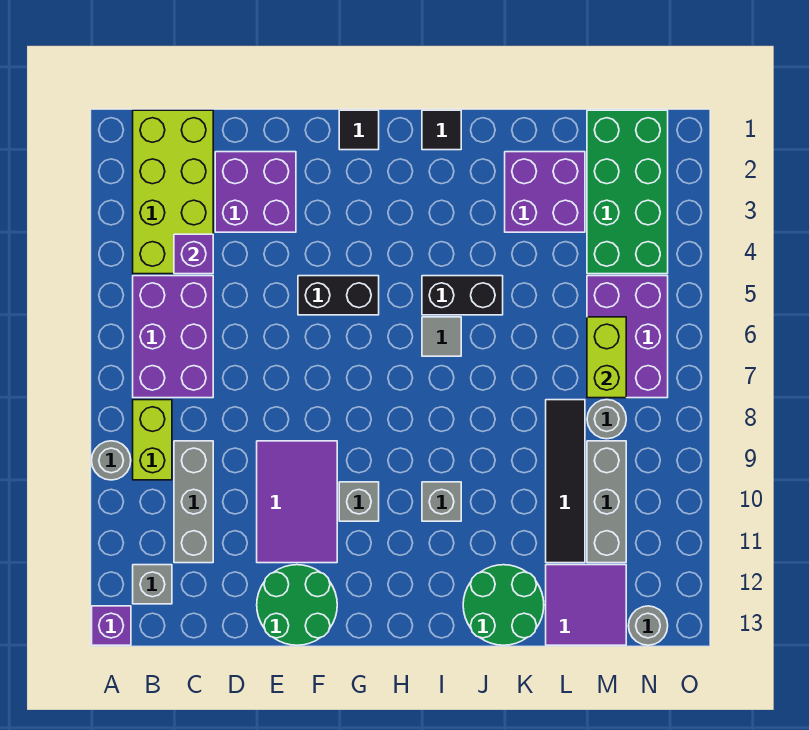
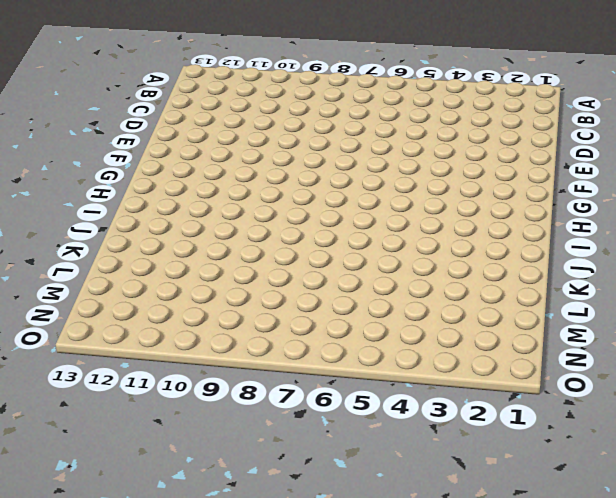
none -> grey round brick A9 level 1
none -> purple brick A13 level 1
none -> lime brick B1:C4 level 1

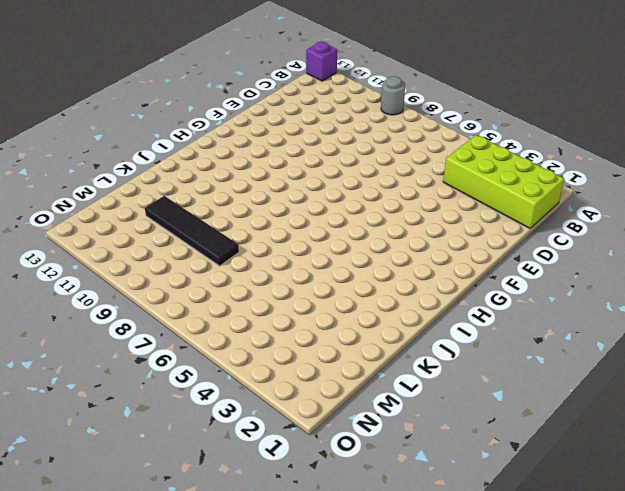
none -> purple brick B5:C7 level 1
none -> lime brick B8:B9 level 1
none -> grey brick B12 level 1

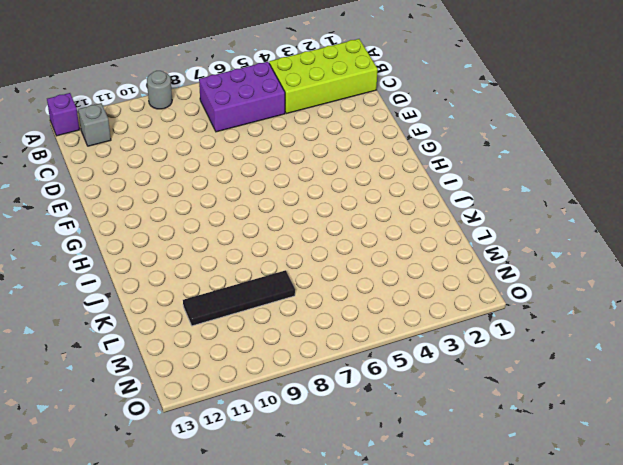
none -> lime brick B8:B9 level 1
none -> grey brick C9:C11 level 1
none -> purple brick D2:E3 level 1

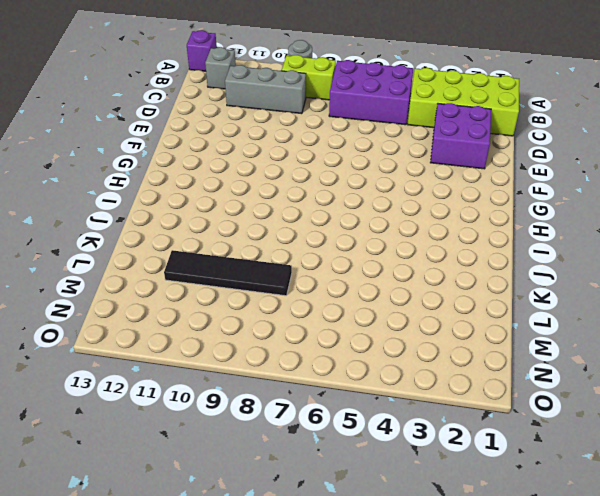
none -> purple tile E9:F11 level 1
none -> green round brick E12:F13 level 1
none -> black brick F5:G5 level 1

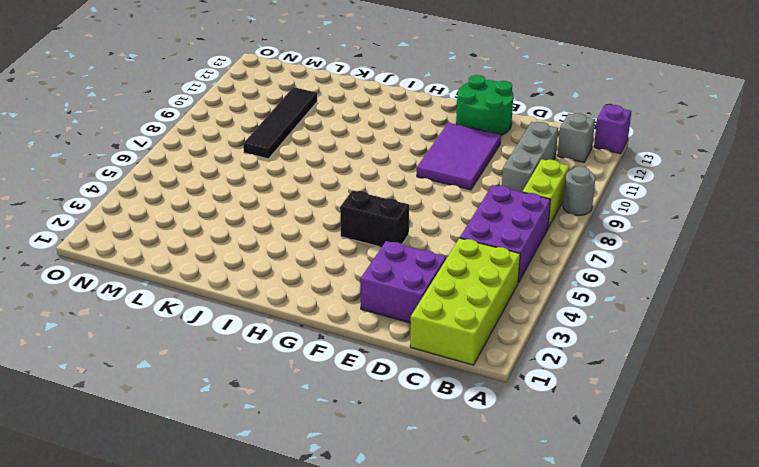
none -> black tile G1 level 1
none -> grey brick G10 level 1
none -> black tile I1 level 1

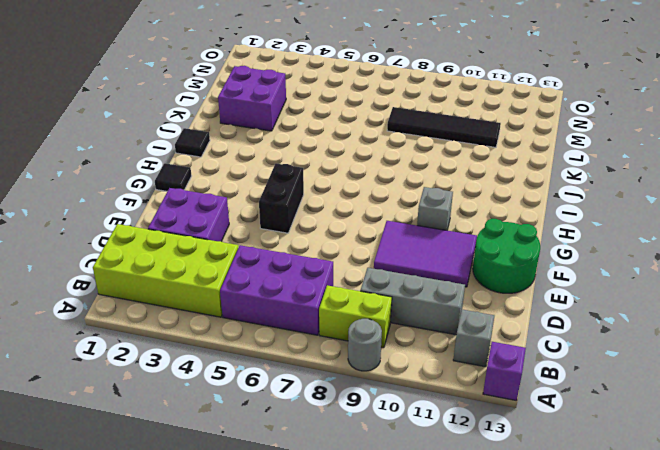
none -> black brick I5:J5 level 1
none -> grey tile I6 level 1
none -> grey brick I10 level 1

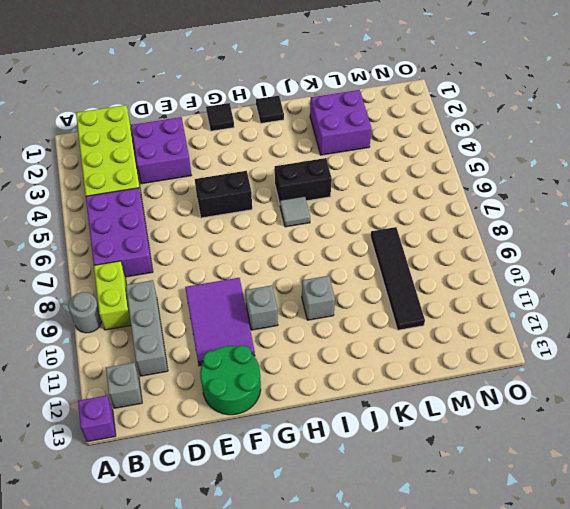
none -> green round brick J12:K13 level 1
none -> purple tile L12:M13 level 1
none -> green brick M1:N4 level 1

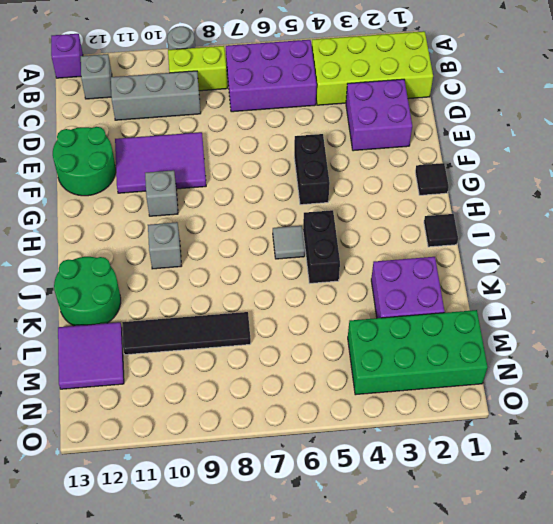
none -> purple brick M5:N7 level 1
none -> grey round brick M8 level 1
none -> grey brick M9:M11 level 1

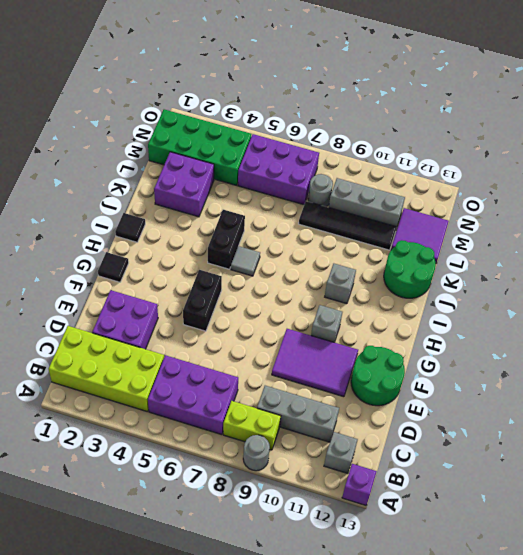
none -> grey round brick N13 level 1
none -> purple brick C4 level 2
none -> lime brick M6:M7 level 2

